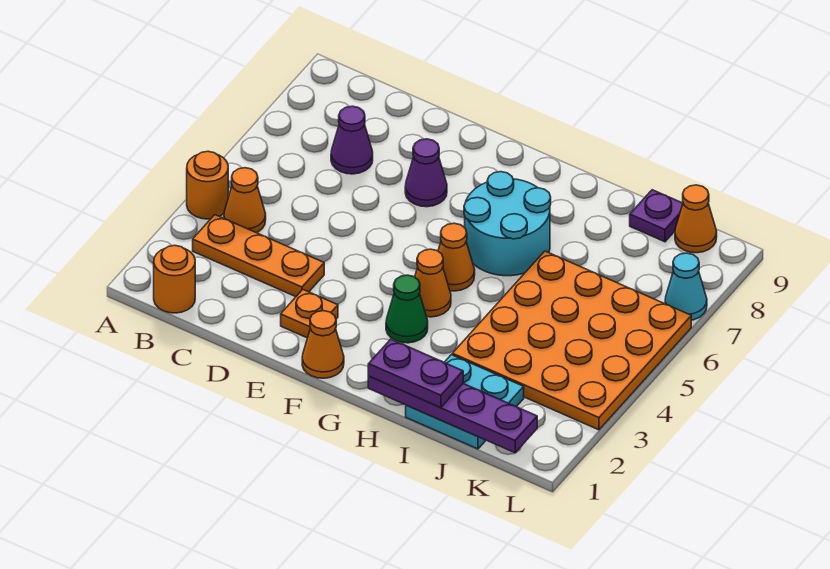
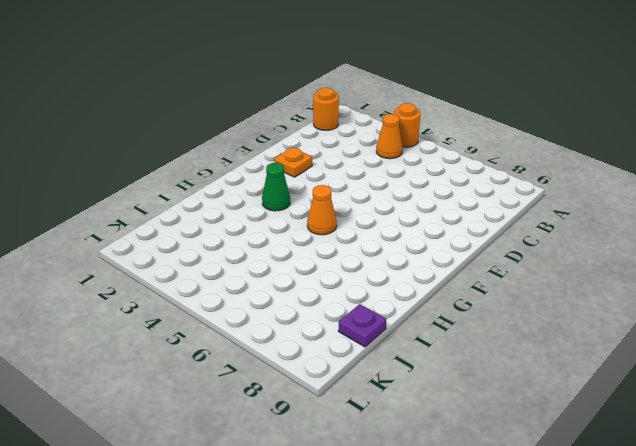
none -> orange plate B3:D3 level 1
none -> purple cone C7 level 1
none -> purple cone E7 level 1

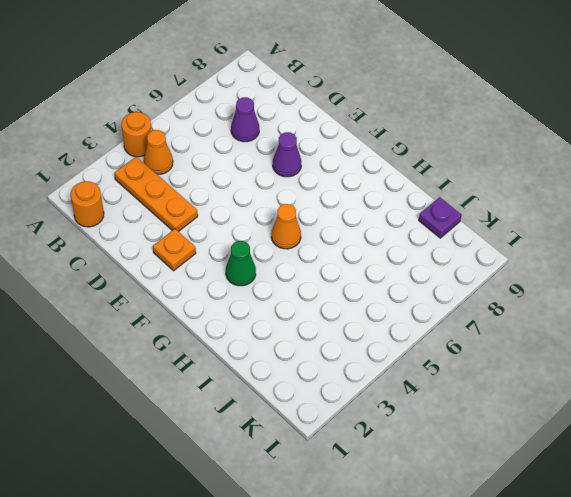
none -> orange cone F1 level 1
none -> orange cone G4 level 1
none -> cyan round brick G6:H7 level 1

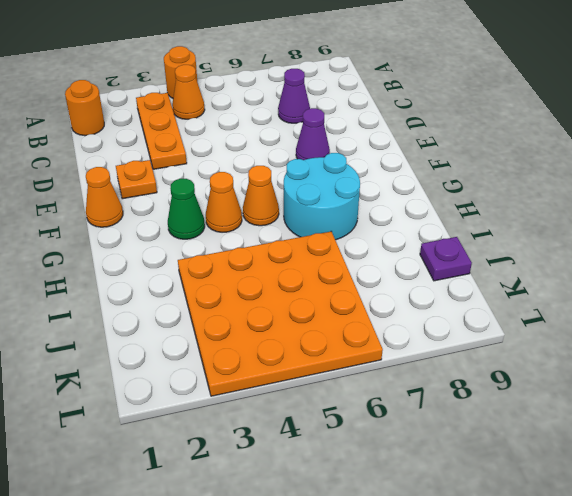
none -> cyan plate I1:J2 level 1
none -> orange cone K9 level 1
none -> cyan cone L7 level 1

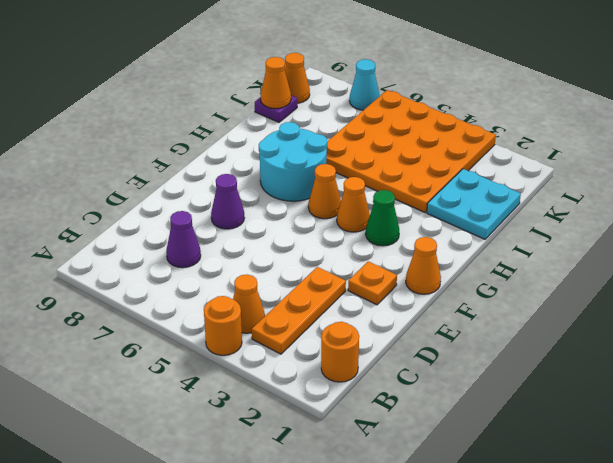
orange cone J9 level 2 -> none
none -> purple plate H1:K1 level 2
none -> purple plate H1:I1 level 3

